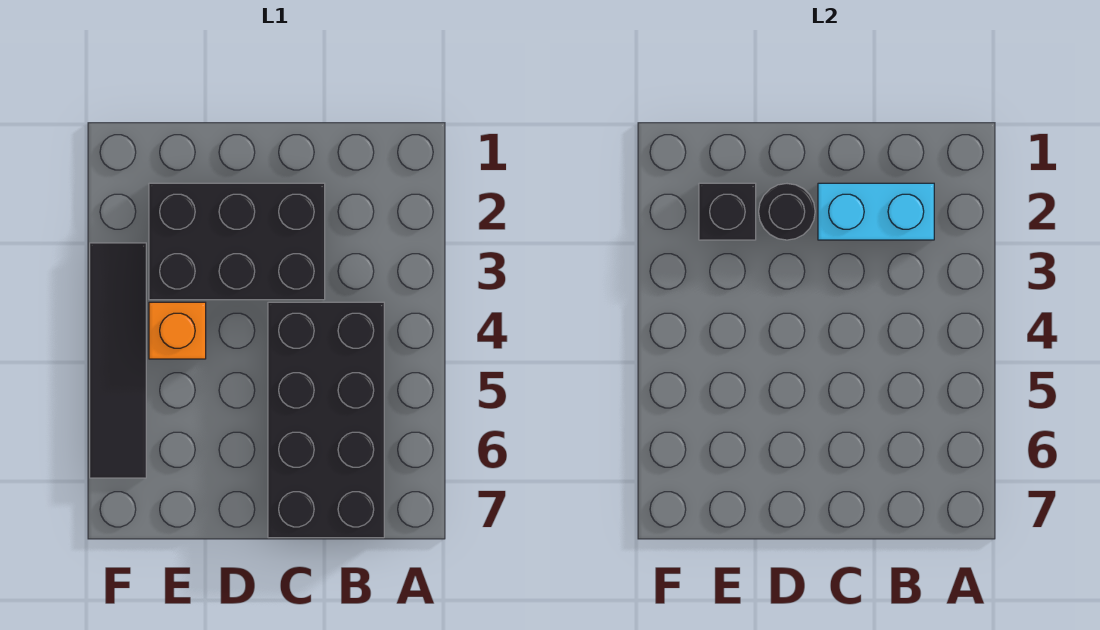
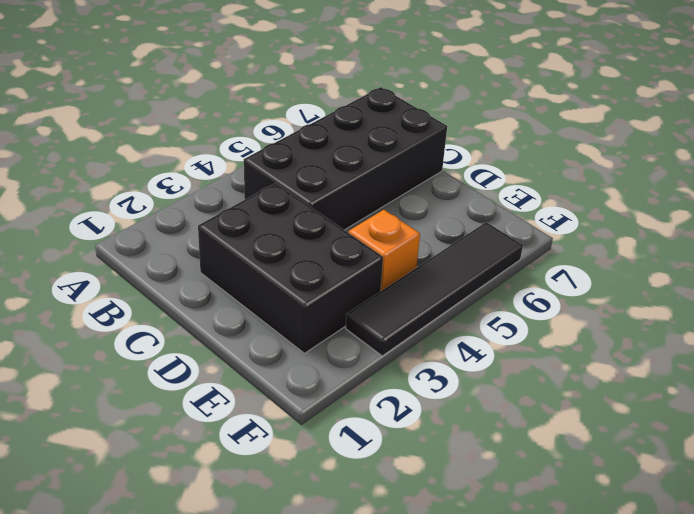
none -> cyan brick B2:C2 level 2
none -> black round brick D2 level 2

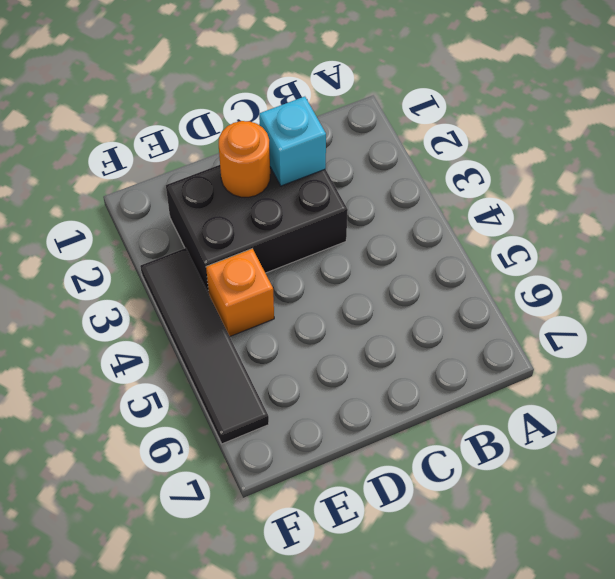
cyan brick C2 level 2 -> cyan brick B2:C2 level 2
orange round brick D2 level 2 -> black round brick D2 level 2
none -> black brick B4:C7 level 1
none -> black brick E2 level 2

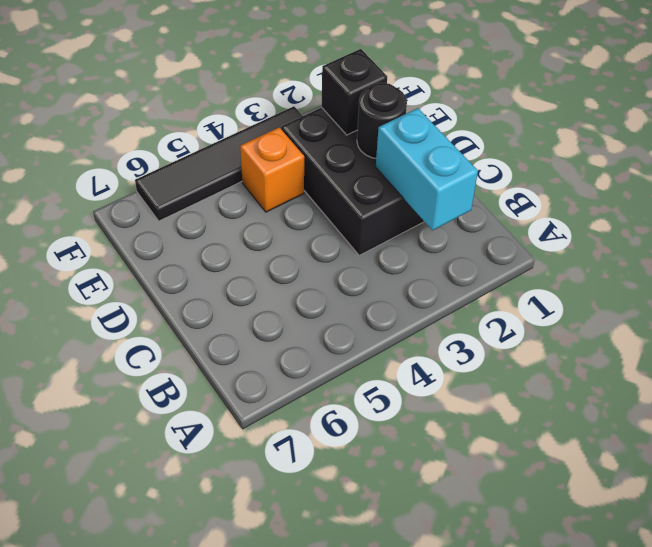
none -> black brick B4:C7 level 1

